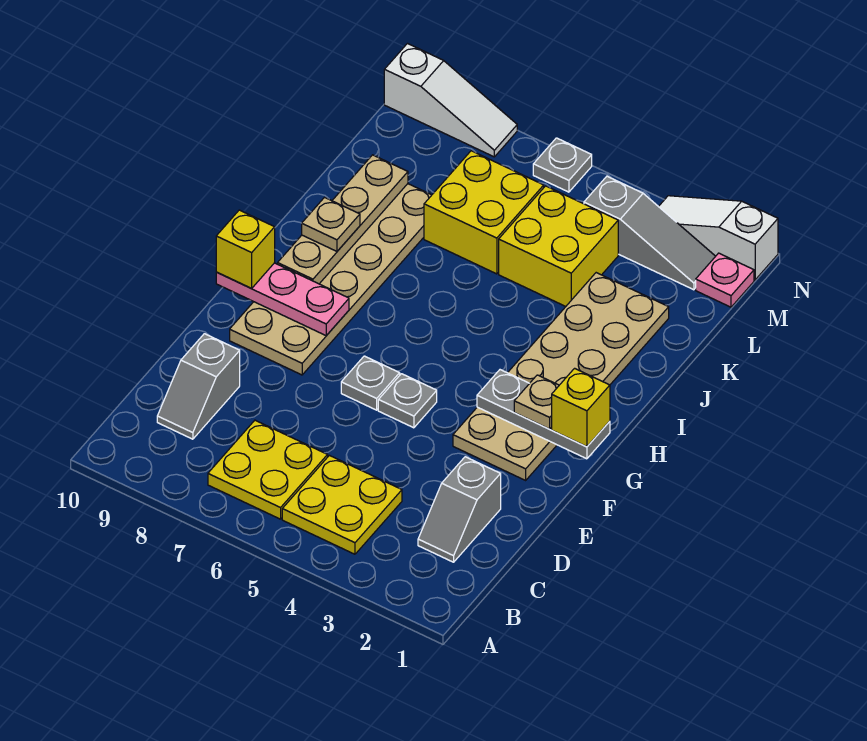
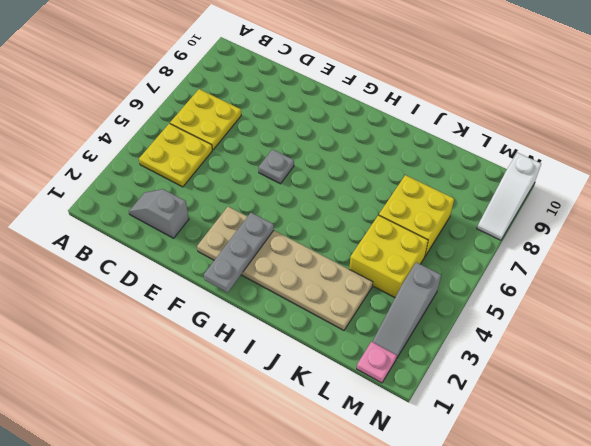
none -> grey slope C9:D9 level 1 top D
none -> grey plate F5 level 1
none -> tan plate F8:K9 level 1

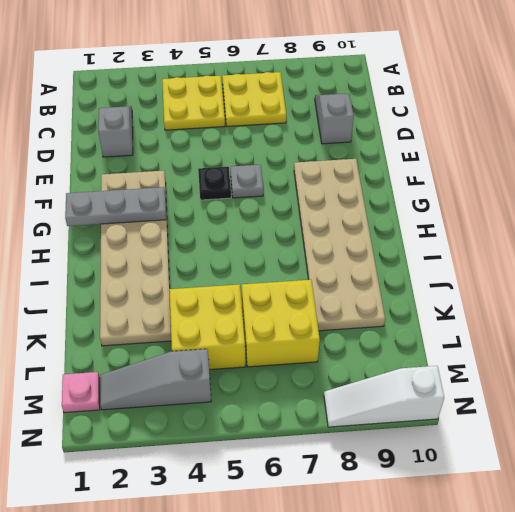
black plate F5 level 1 -> grey plate F5 level 1
none -> white slope N1:N3 level 1 top 1
none -> grey plate N6 level 1
none -> pink plate G8:G10 level 2

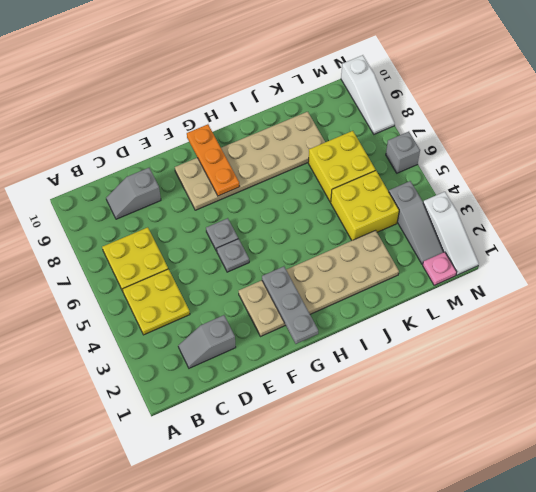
orange plate G8:G10 level 2 -> pink plate G8:G10 level 2
white slope N1:N3 level 1 top 3 -> white slope N1:N3 level 1 top 1
grey brick N6 level 1 -> grey plate N6 level 1
none -> tan plate H9:K9 level 2
none -> yellow brick G1 level 3
none -> tan plate G2 level 3

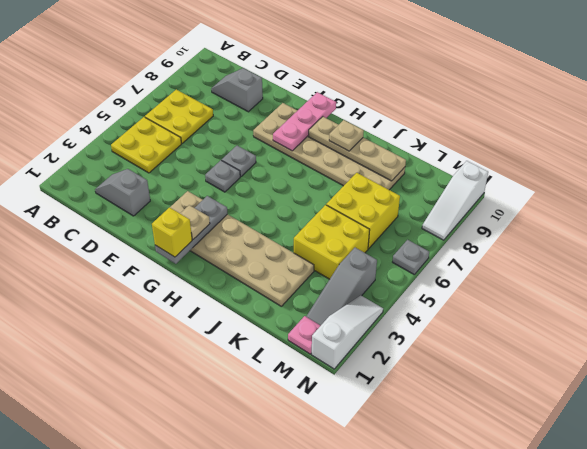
none -> yellow brick G10 level 3

